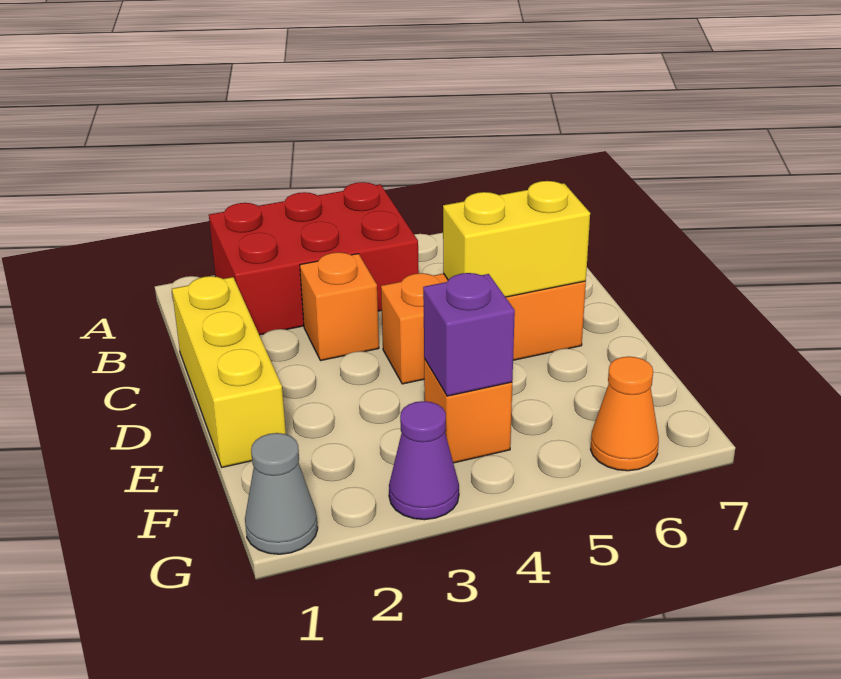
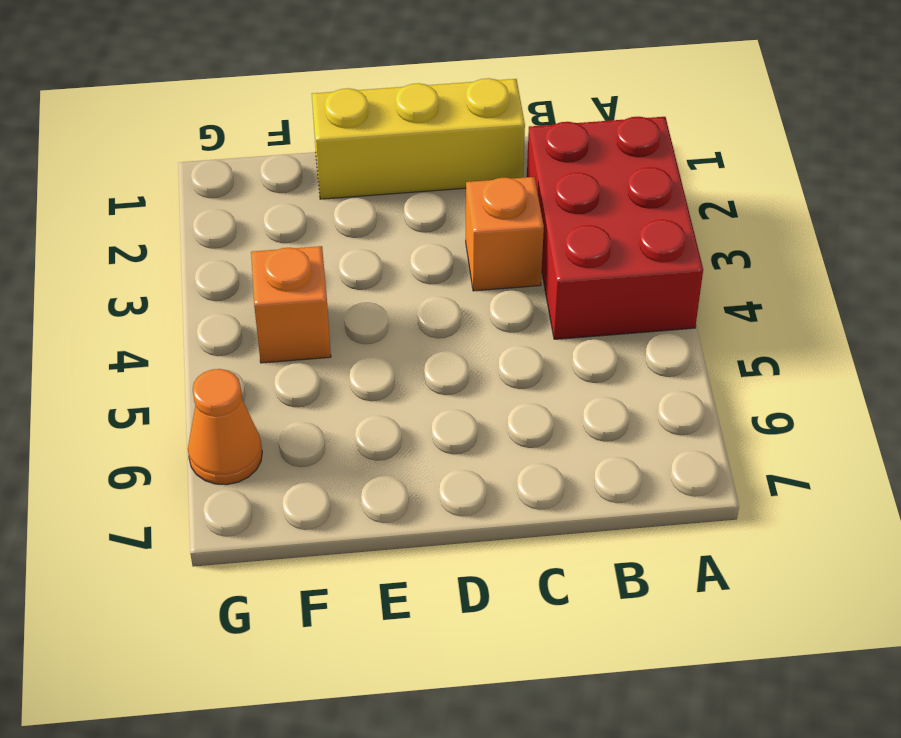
none -> orange brick D4:D6 level 1
none -> grey cone G1 level 1

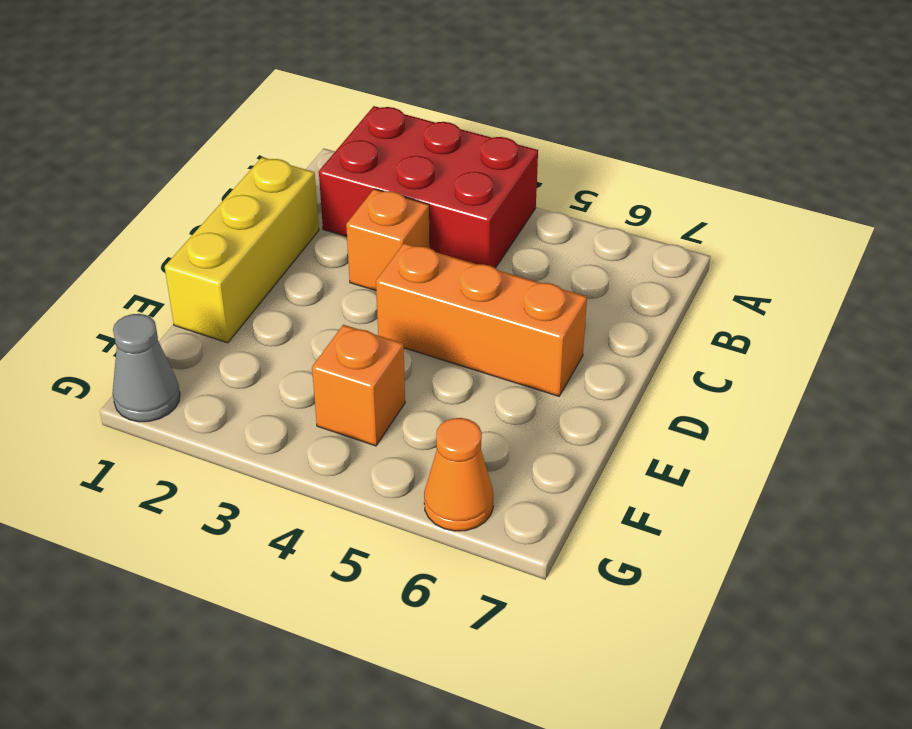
none -> purple cone G3 level 1
none -> yellow brick D5:D6 level 2

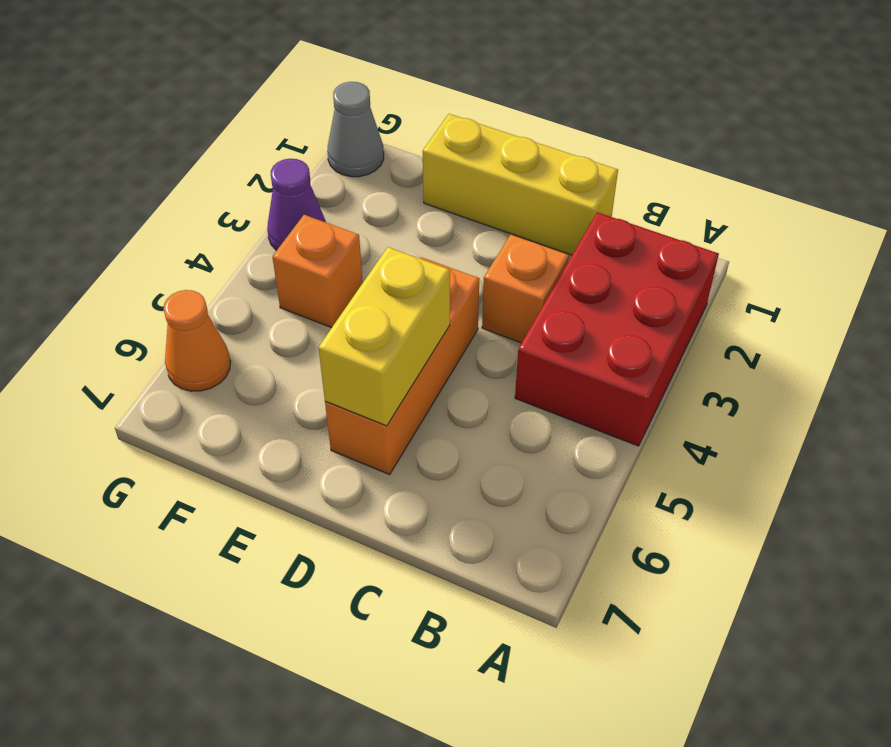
none -> purple brick F4 level 2

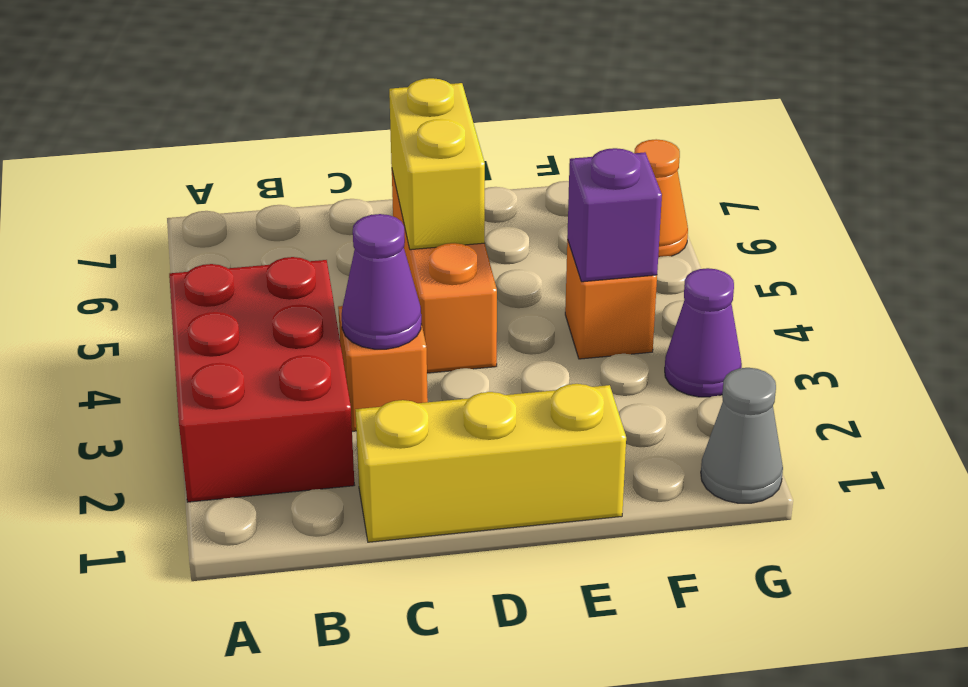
purple cone C3 level 2 -> none

